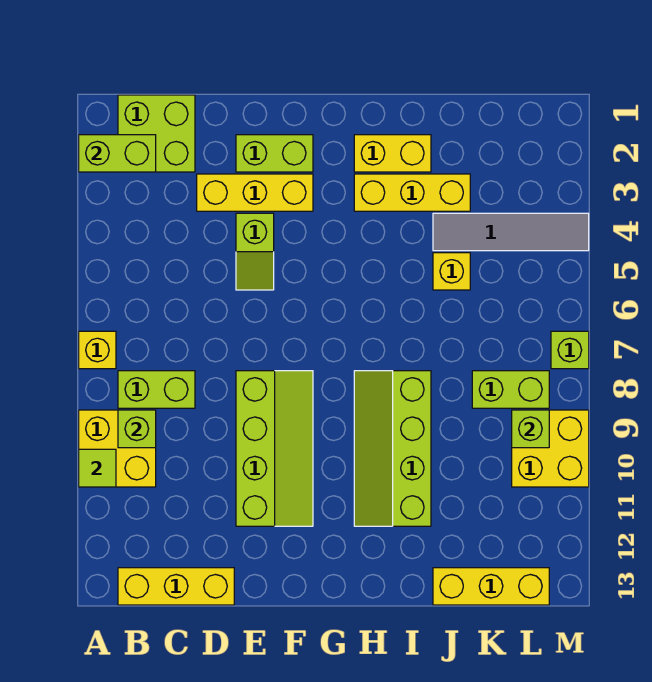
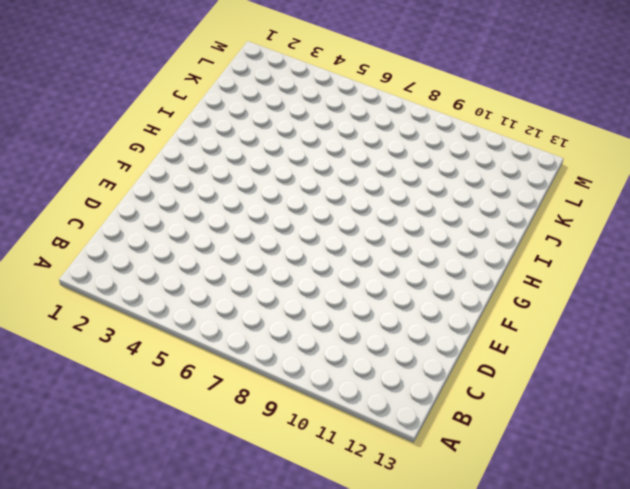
none -> yellow brick A7 level 1
none -> yellow brick A9:B10 level 1
none -> lime brick B1:C2 level 1

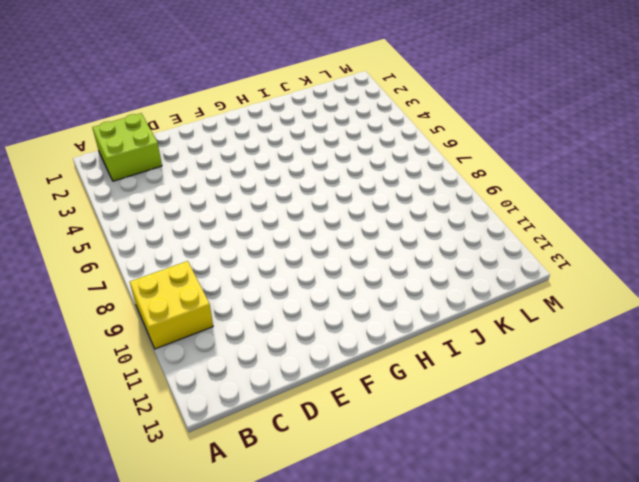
none -> yellow brick A7 level 1
none -> lime brick B8:C8 level 1
none -> yellow brick B13:D13 level 1

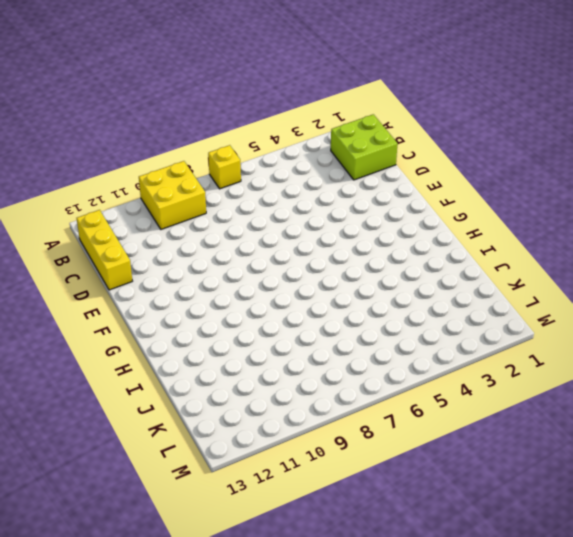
none -> lime brick B8:C8 level 1
none -> yellow brick D3:F3 level 1
none -> lime brick E2:F2 level 1

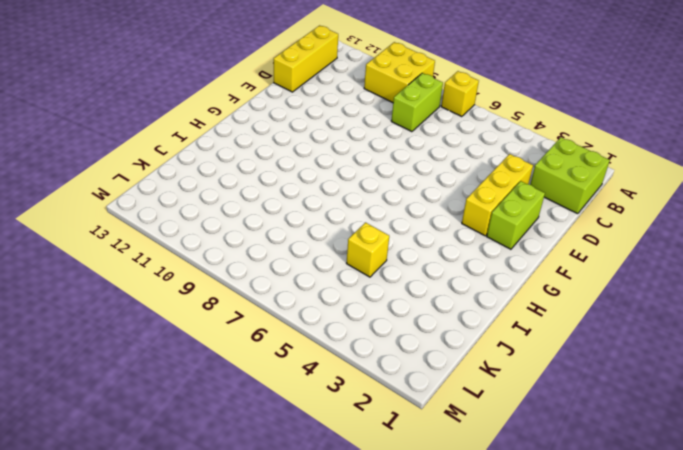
none -> lime slope E4:E5 level 1 top 4
none -> lime slope E8:F11 level 1 top E
none -> yellow brick H2:I2 level 1

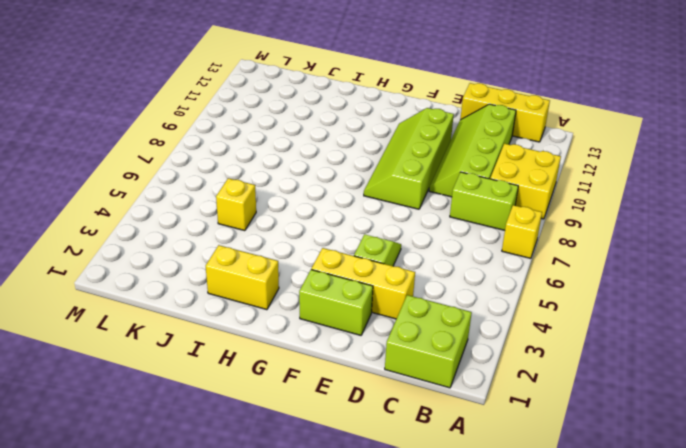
lime slope C9:D12 level 1 top C -> lime slope H8:I11 level 1 top I
none -> yellow brick H3:J3 level 1
none -> grey tile J4:M4 level 1
none -> yellow brick J13:L13 level 1

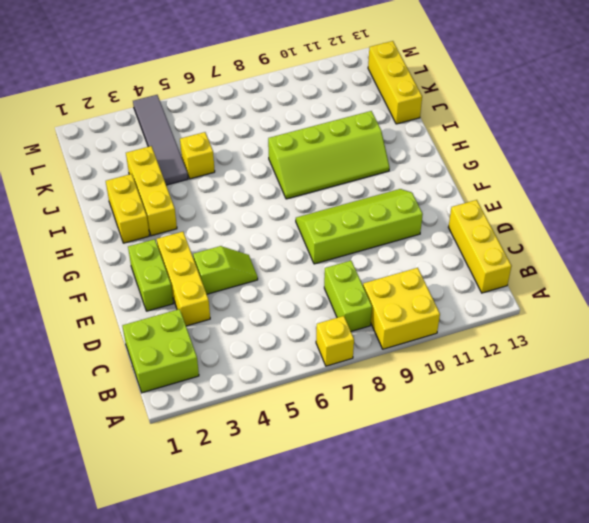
none -> lime brick K8:L8 level 1
none -> yellow brick L9:M10 level 1
none -> lime brick M7 level 1

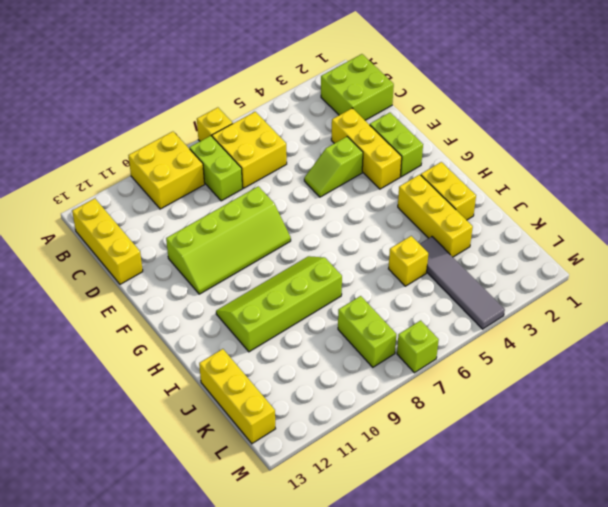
yellow brick B6:C7 level 1 -> yellow brick L9:M10 level 1
none -> lime brick A2:B2 level 2
none -> lime tile A10 level 2
none -> lime brick B9 level 2

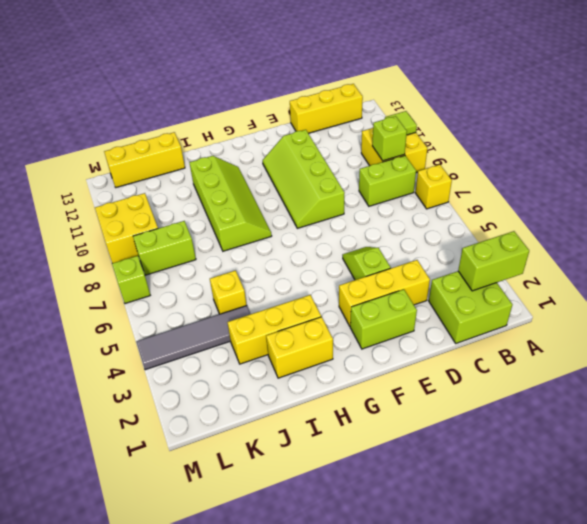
none -> lime brick L9 level 2

